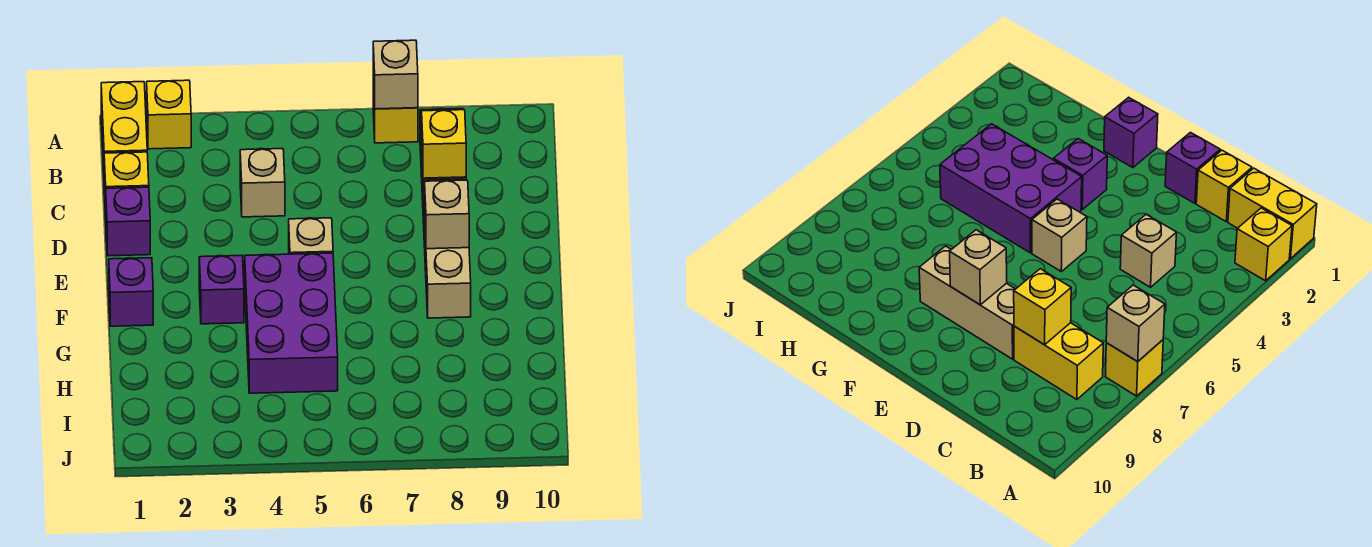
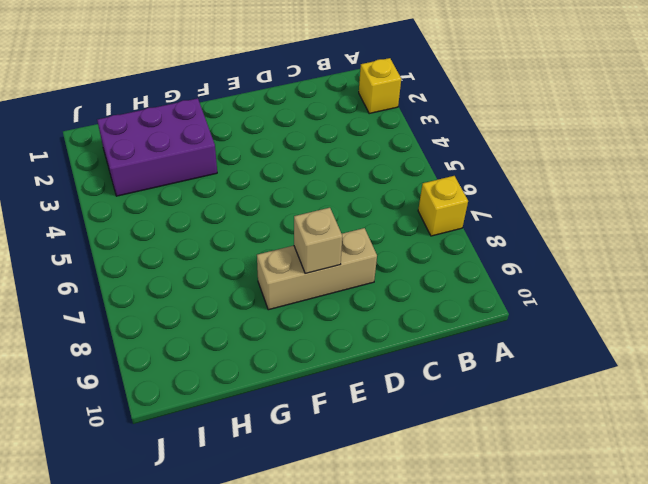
purple brick G2:I3 level 1 -> purple brick F4:H5 level 1
none -> yellow brick A1:B1 level 1
none -> yellow brick B8:C8 level 1
none -> yellow brick C1 level 1

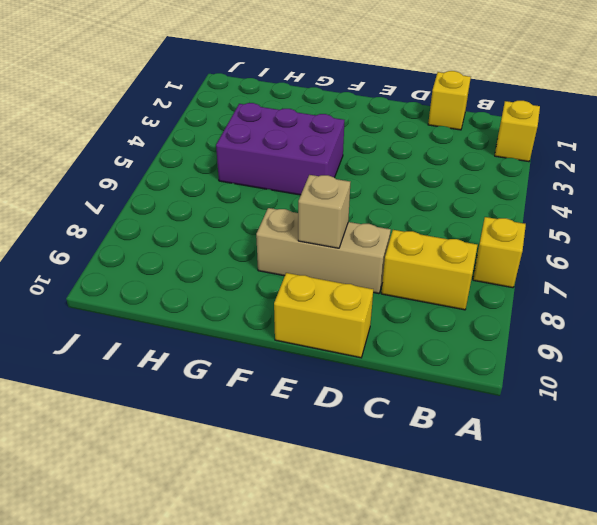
yellow brick D10:E10 level 1 -> yellow brick A1:B1 level 1
none -> tan brick C4 level 1
none -> purple brick D1 level 1
none -> tan brick E5 level 1

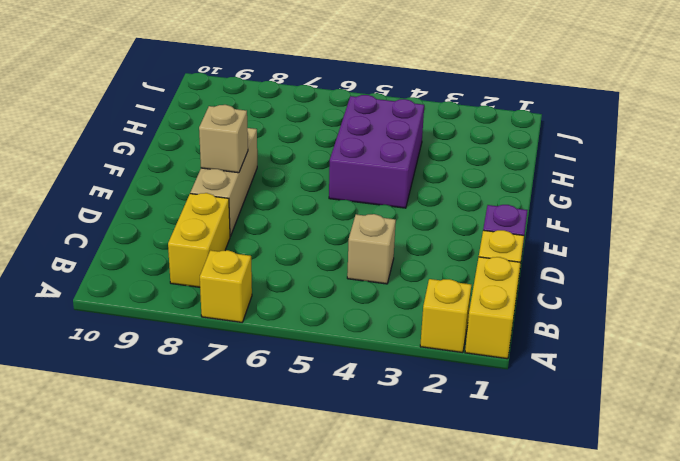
none -> tan brick E5 level 1
none -> purple brick F1 level 1
none -> purple brick F3 level 1

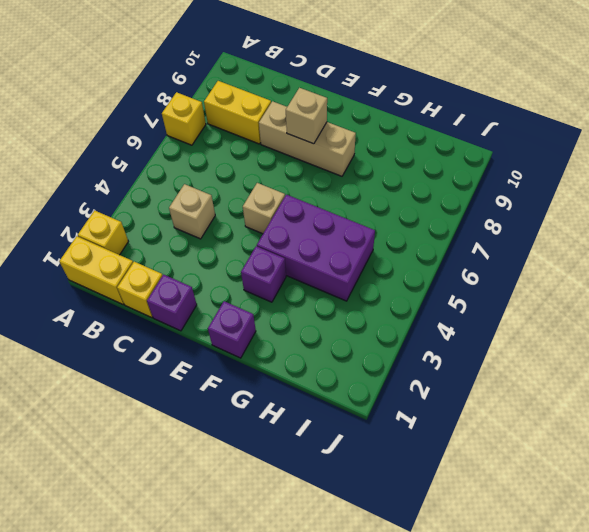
none -> tan brick A7 level 2
none -> yellow brick C8 level 2

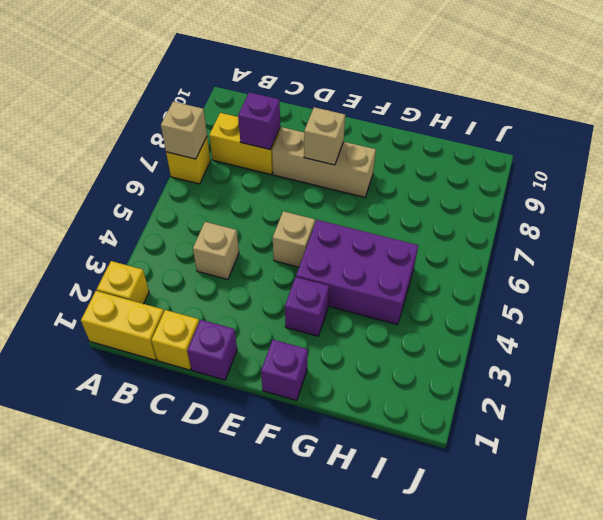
purple brick C8 level 2 -> yellow brick C8 level 2

